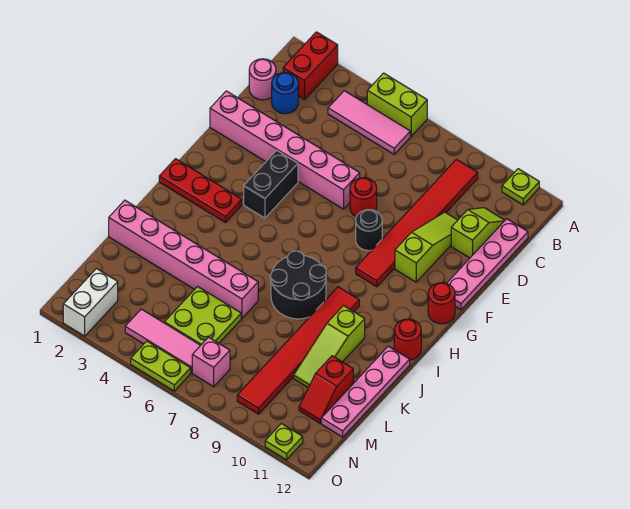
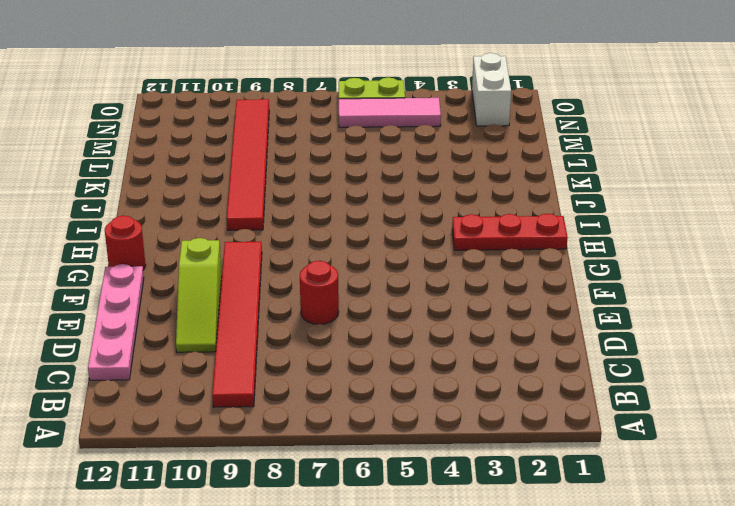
none -> red brick A2:B2 level 1
none -> lime brick A5:A6 level 1
none -> lime plate A11 level 1

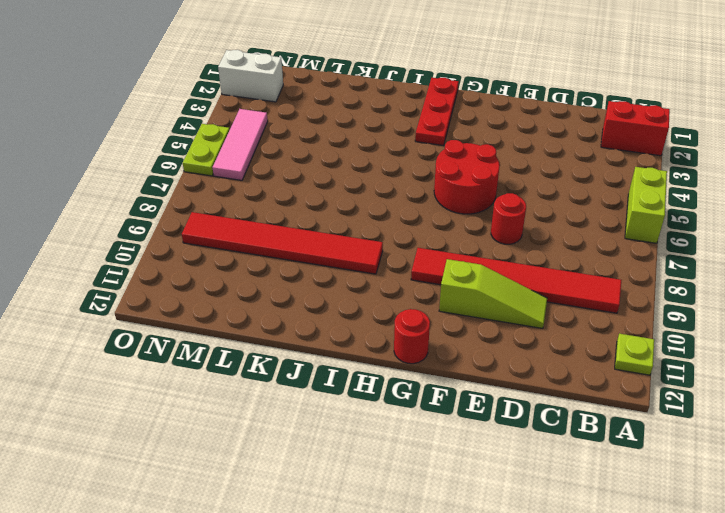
red round brick F5:G6 level 1 -> none
none -> pink tile B4:B6 level 1
none -> pink round brick C1 level 1
none -> blue round brick C2 level 1

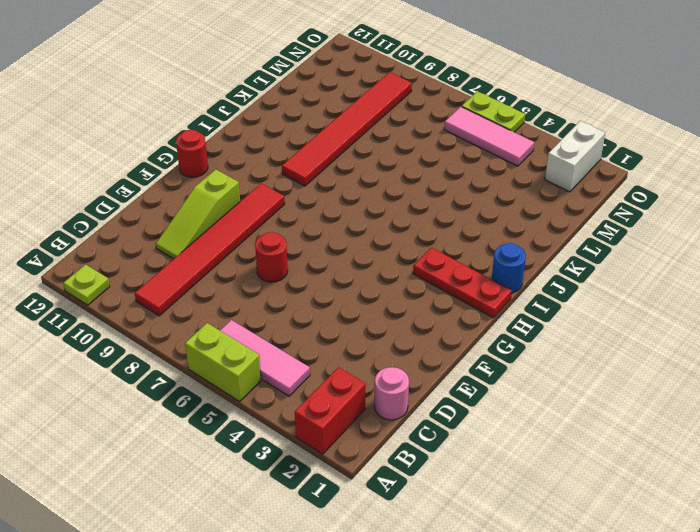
blue round brick I1 level 1 -> blue round brick C2 level 1
none -> lime slope C11:D11 level 1 top D
none -> pink plate C12:F12 level 1
none -> pink brick E1:E6 level 1

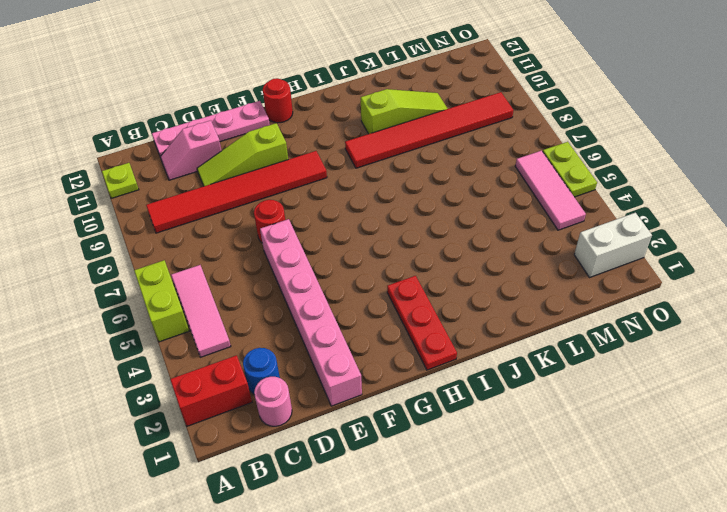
pink slope C11:D11 level 1 top D -> lime slope C11:D11 level 1 top D
none -> black brick F4:G4 level 1
none -> black round brick F8 level 1
none -> black round brick I7:J8 level 1

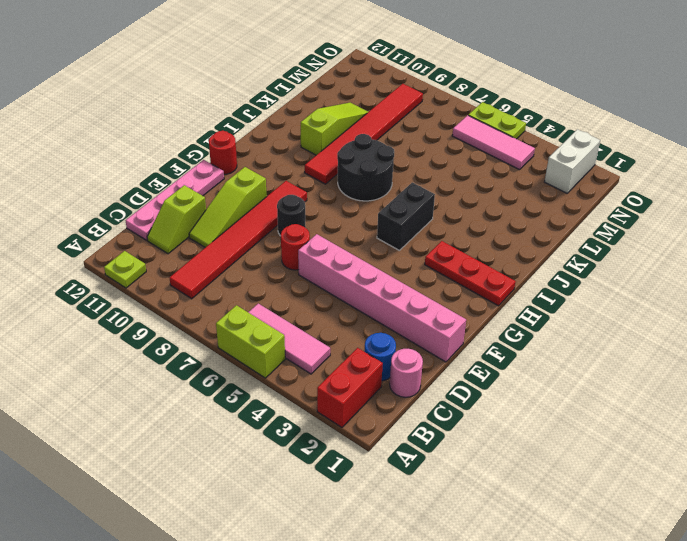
black brick H5:I5 level 1 -> black brick F4:G4 level 1
none -> red round brick I12 level 1
none -> pink plate J12:M12 level 1
none -> pink brick K1:K6 level 1

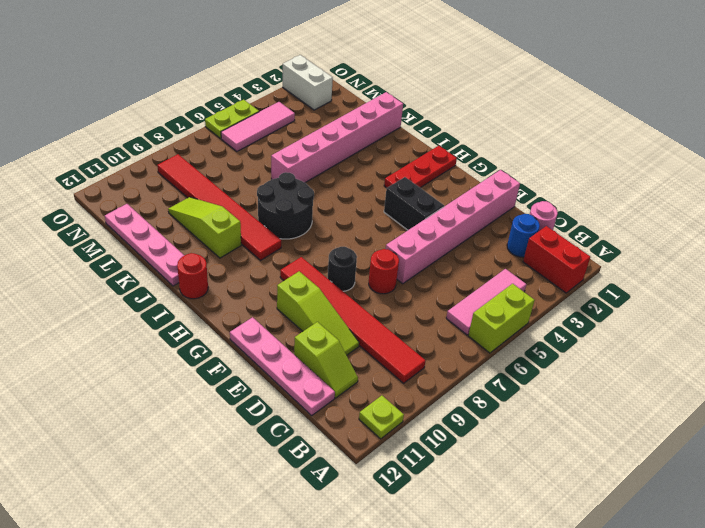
none -> red round brick G12 level 1
none -> lime plate L5:M6 level 1
none -> red slope L11:M11 level 1 top L

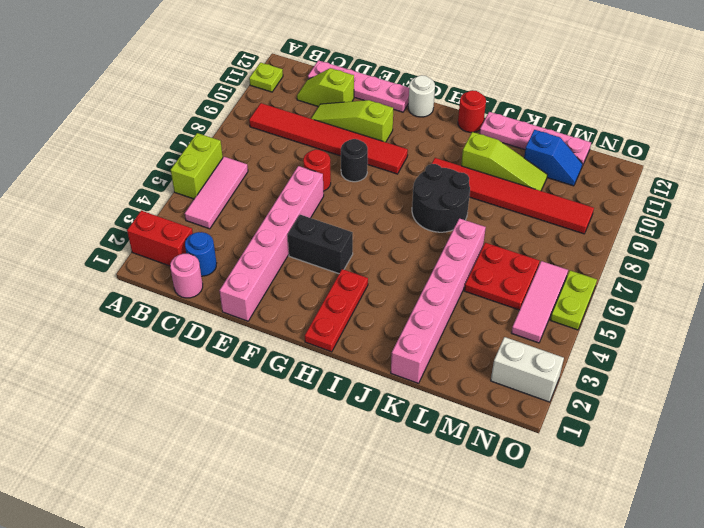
white round brick G12 level 1 -> red round brick G12 level 1
red plate L5:M6 level 1 -> lime plate L5:M6 level 1
blue slope L11:M11 level 1 top L -> red slope L11:M11 level 1 top L
none -> pink brick N7 level 1
none -> lime plate O11 level 1

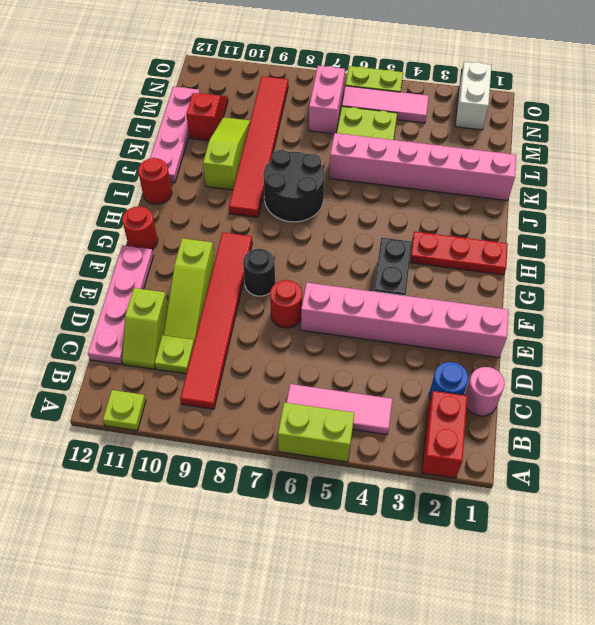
lime plate C10 level 1 -> lime plate O11 level 1
pink brick M7:N7 level 1 -> pink brick N7 level 1

